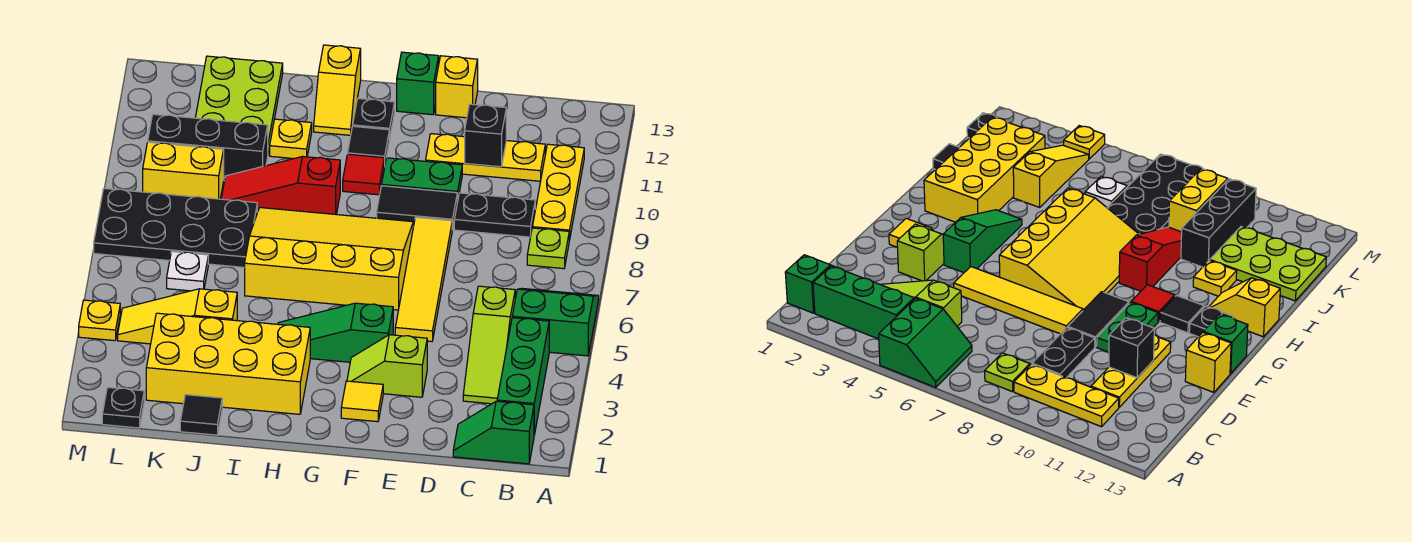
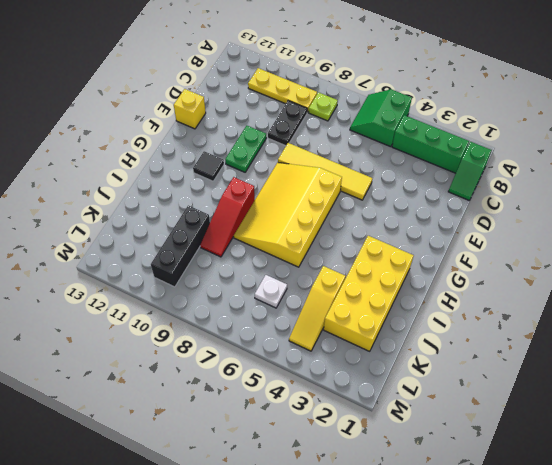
none -> lime slope C3:C5 level 1 top 5
none -> yellow plate C11:E11 level 1
none -> lime slope E3:F3 level 1 top E
none -> black tile E9:F9 level 1

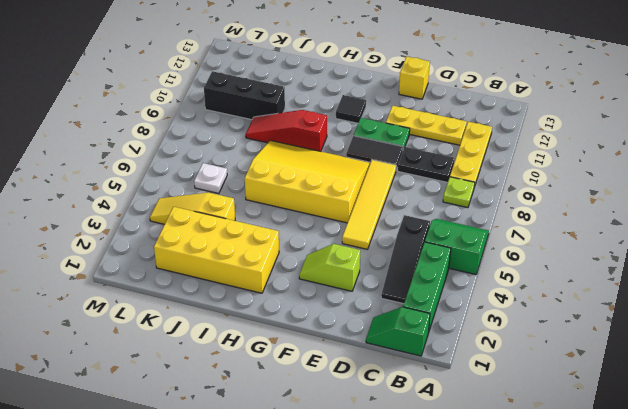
black slope C3:C5 level 1 top 5 -> lime slope C3:C5 level 1 top 5
none -> yellow tile F2 level 1
none -> green slope F4:H4 level 1 top F
none -> green brick F13 level 1
none -> red tile G10 level 1

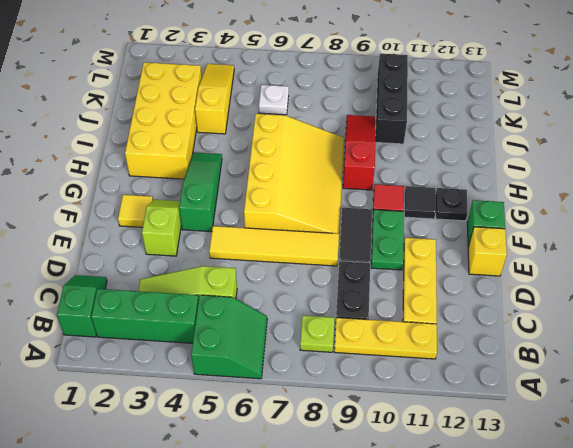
none -> yellow slope H12:H13 level 1 top 13
none -> yellow plate I11 level 1
none -> black tile J1 level 1
none -> black plate J7:M8 level 1

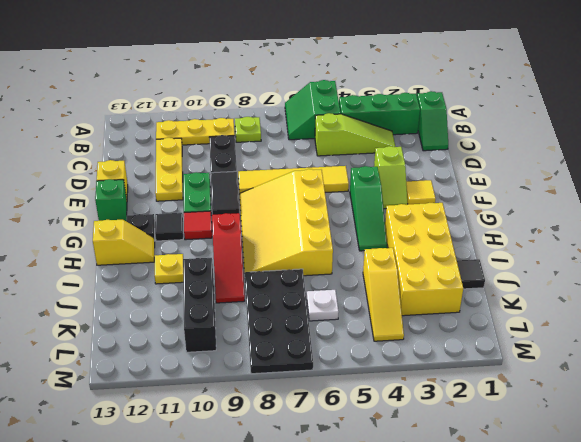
none -> lime plate J11:K13 level 1
none -> yellow brick K9:L9 level 1
none -> black plate L1 level 1
none -> yellow plate M4 level 1

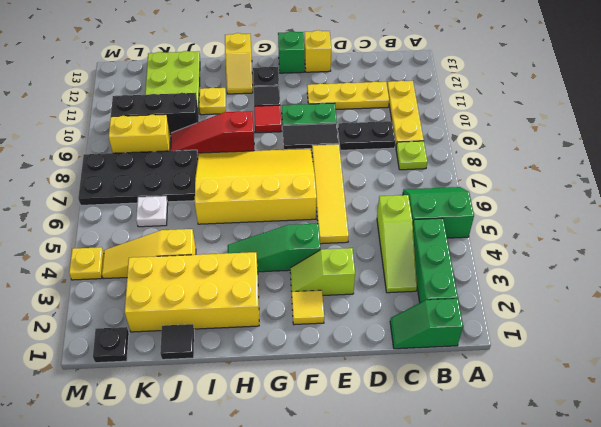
none -> black brick D11 level 2

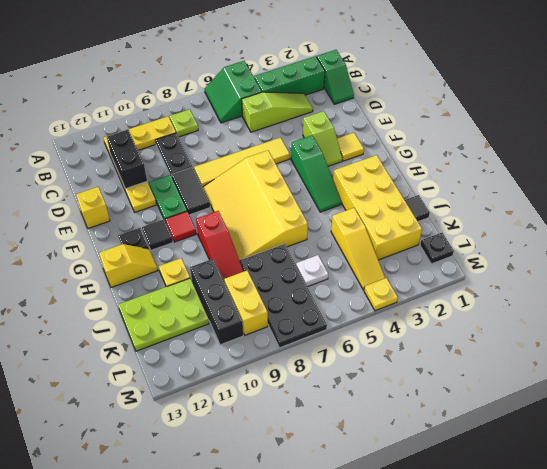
black brick C11:D11 level 2 -> black brick D11 level 2
none -> green brick F13 level 1

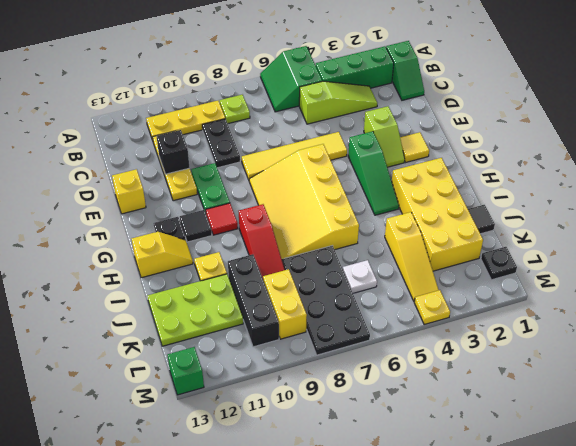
green brick M13 level 1 -> green brick F13 level 1
none -> black tile E9:F9 level 1

